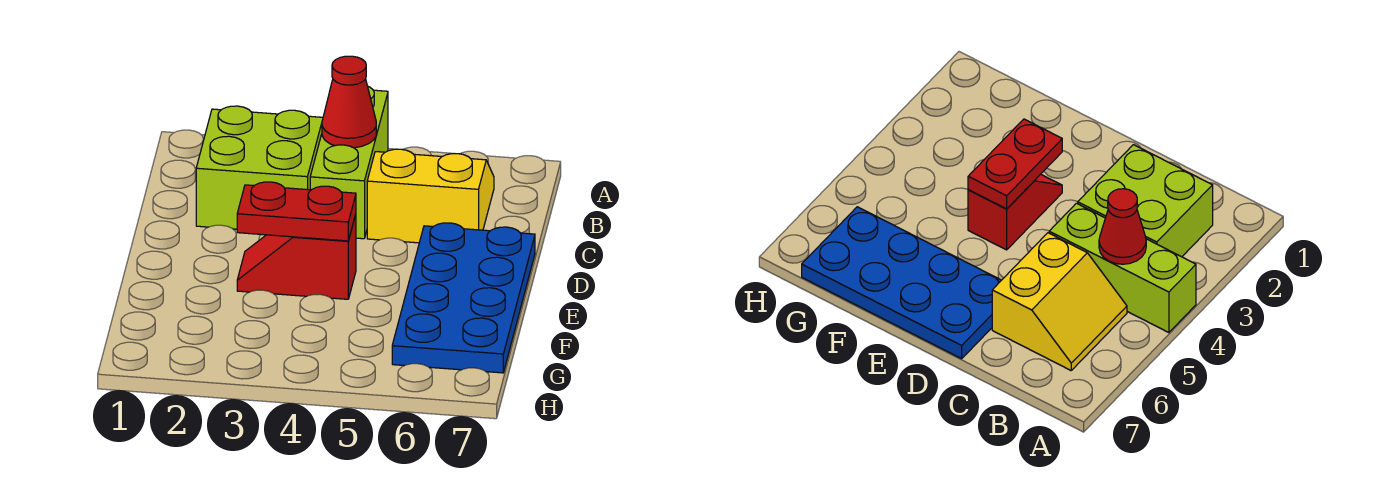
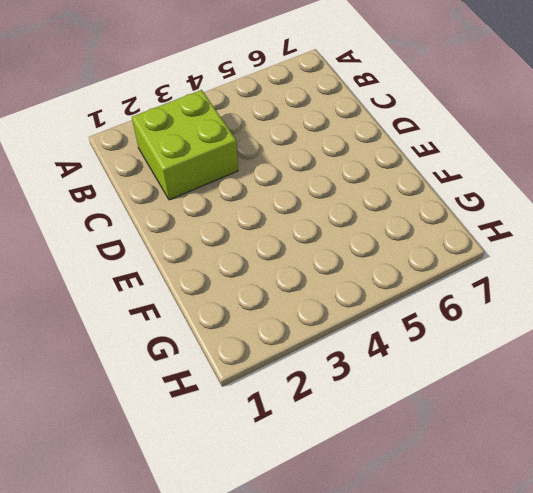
none -> lime brick A4:C4 level 1
none -> yellow slope B5:C6 level 1 top C

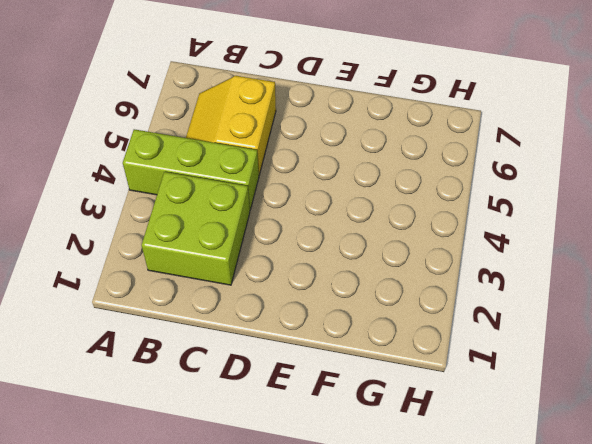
none -> blue plate D6:G7 level 1
none -> red slope E3:E4 level 1 top 4

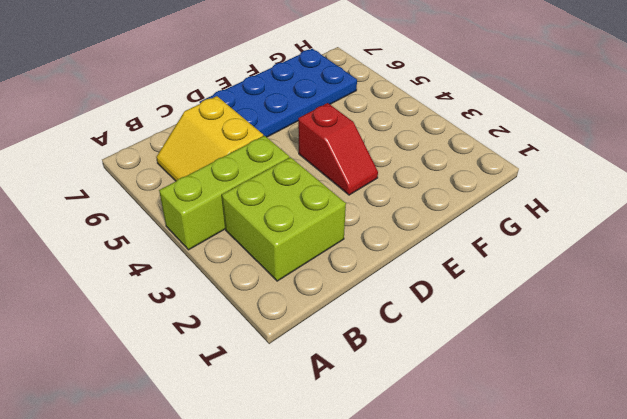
none -> red cone B4 level 2
none -> red plate E3:E4 level 2

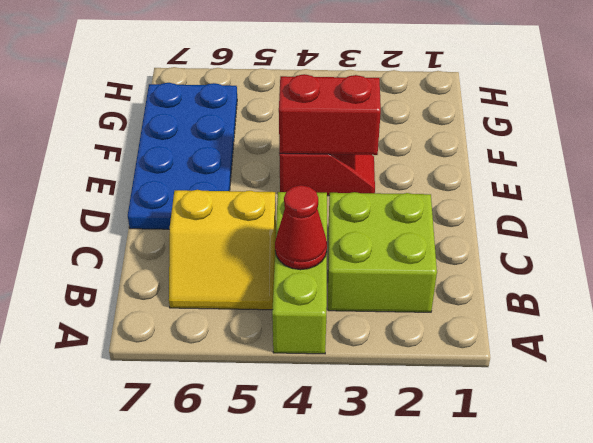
red brick E3:E4 level 2 -> red plate E3:E4 level 2

